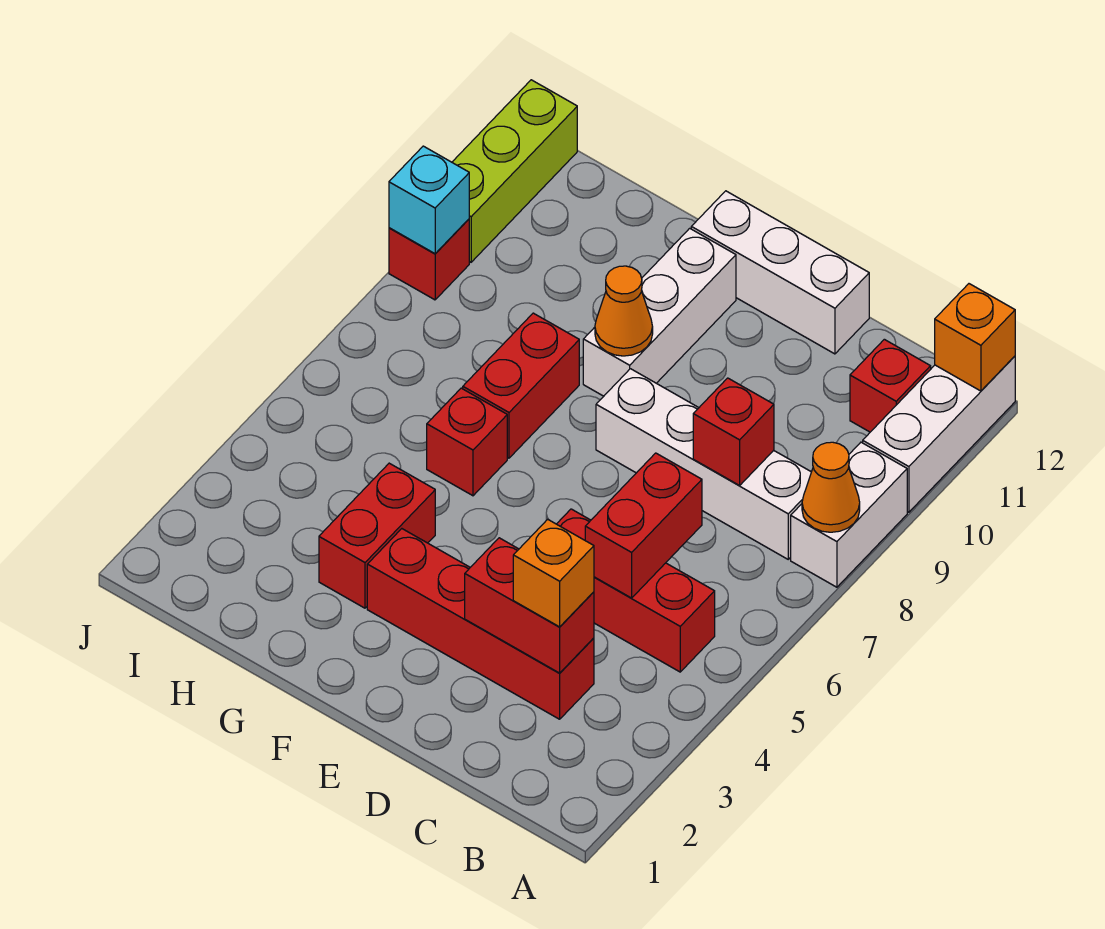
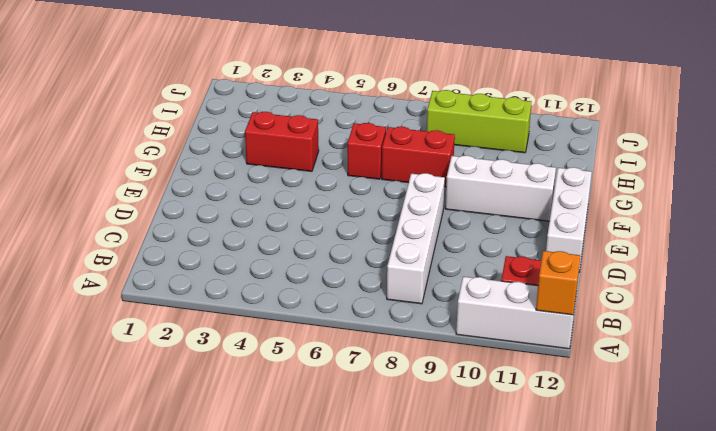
lime brick I8:I10 level 1 -> lime brick J10:J12 level 1
none -> white brick A8:A9 level 1
none -> red brick B5:D5 level 1
none -> red brick C3:F3 level 1

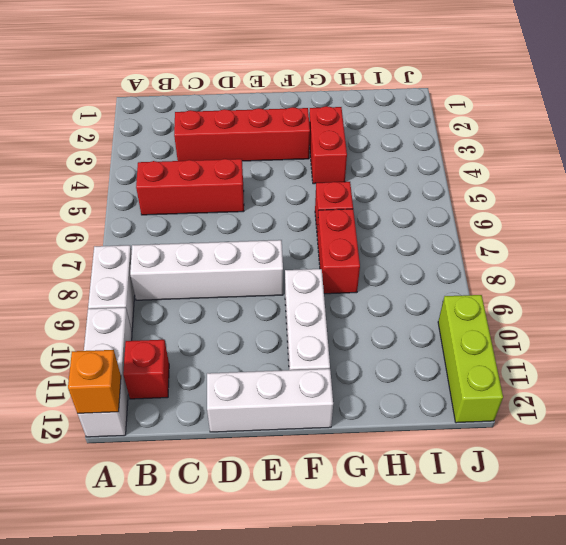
none -> red brick J9 level 1
none -> orange cone A8 level 2
none -> red brick C3:D3 level 2

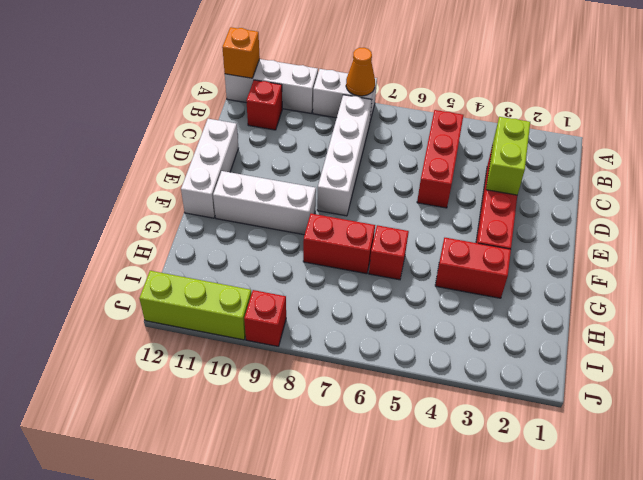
lime brick C3:D3 level 2 -> red brick C3:D3 level 2
none -> red brick C5:C6 level 2
none -> red brick C8 level 2
none -> orange cone F9 level 2

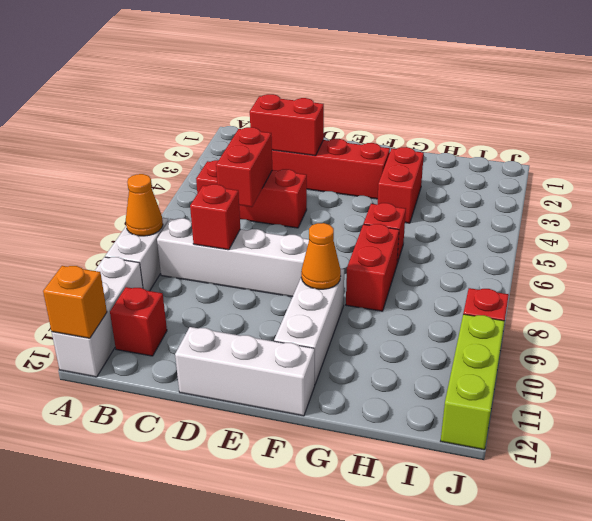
none -> cyan brick J9 level 2
none -> orange brick C3 level 3

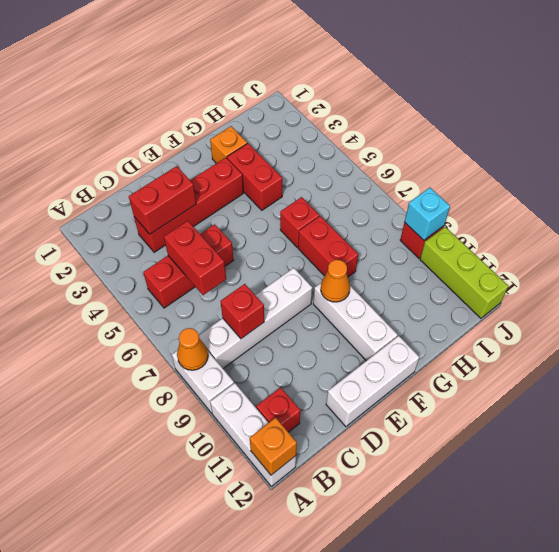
orange brick G2 level 1 -> orange brick C3 level 3

